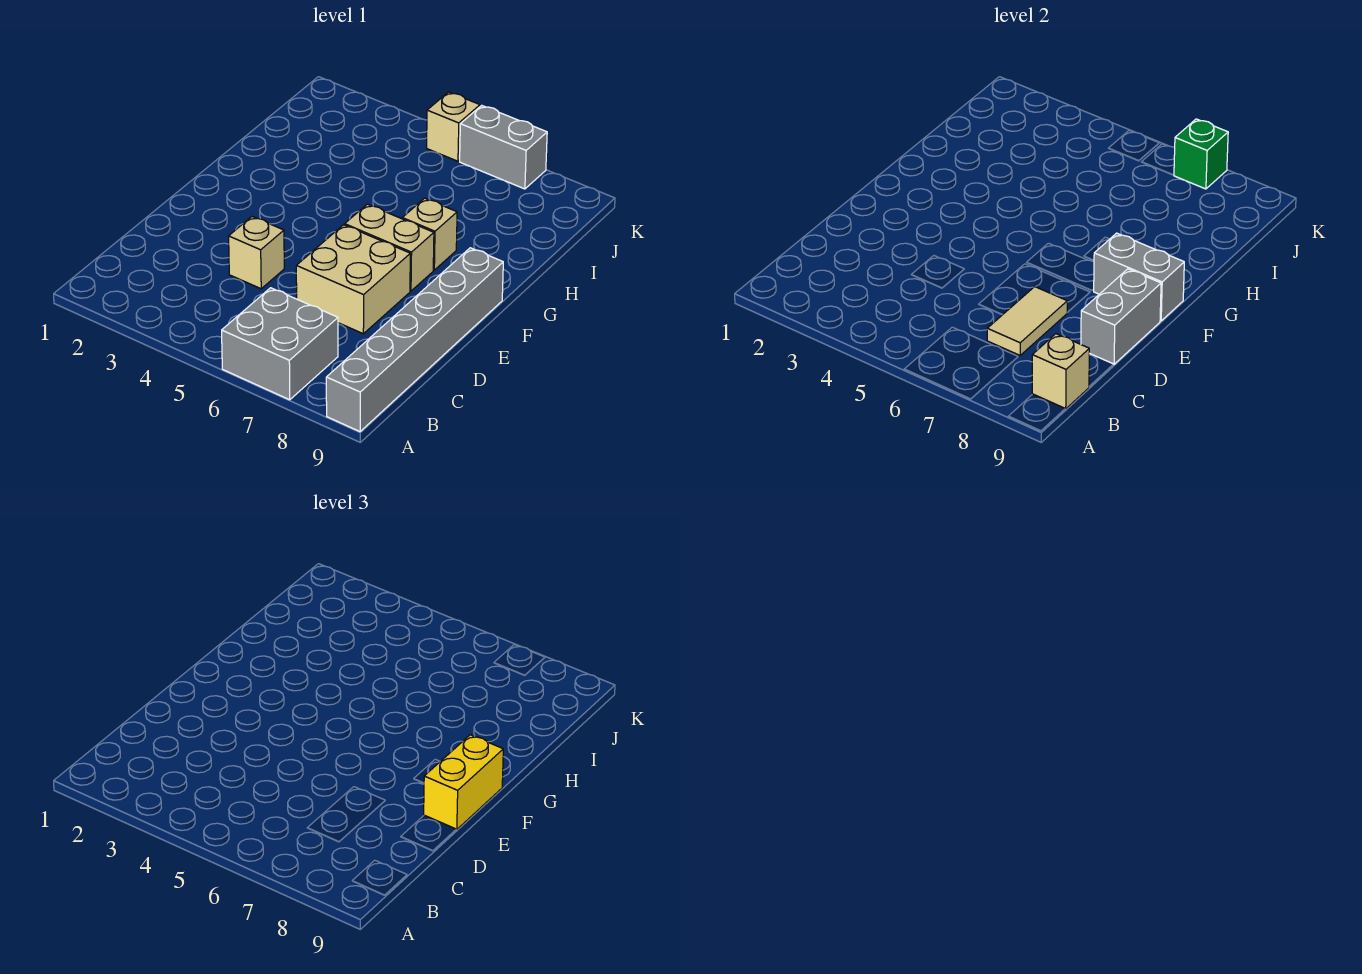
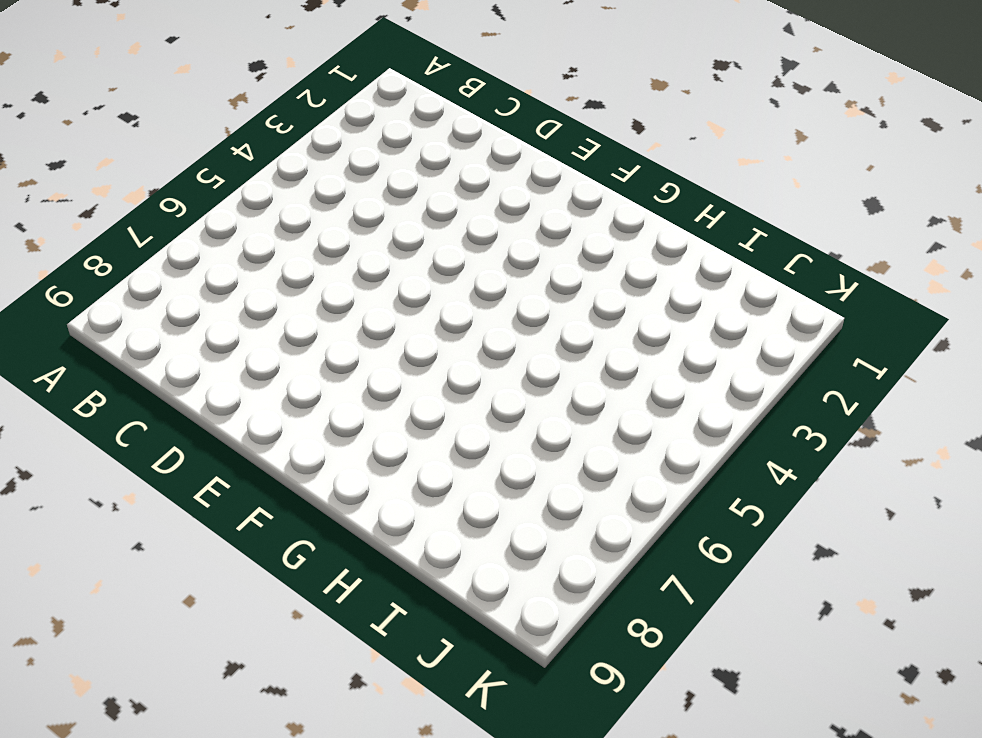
none -> grey brick A6:B7 level 1
none -> grey brick A9:F9 level 1
none -> tan brick D4 level 1

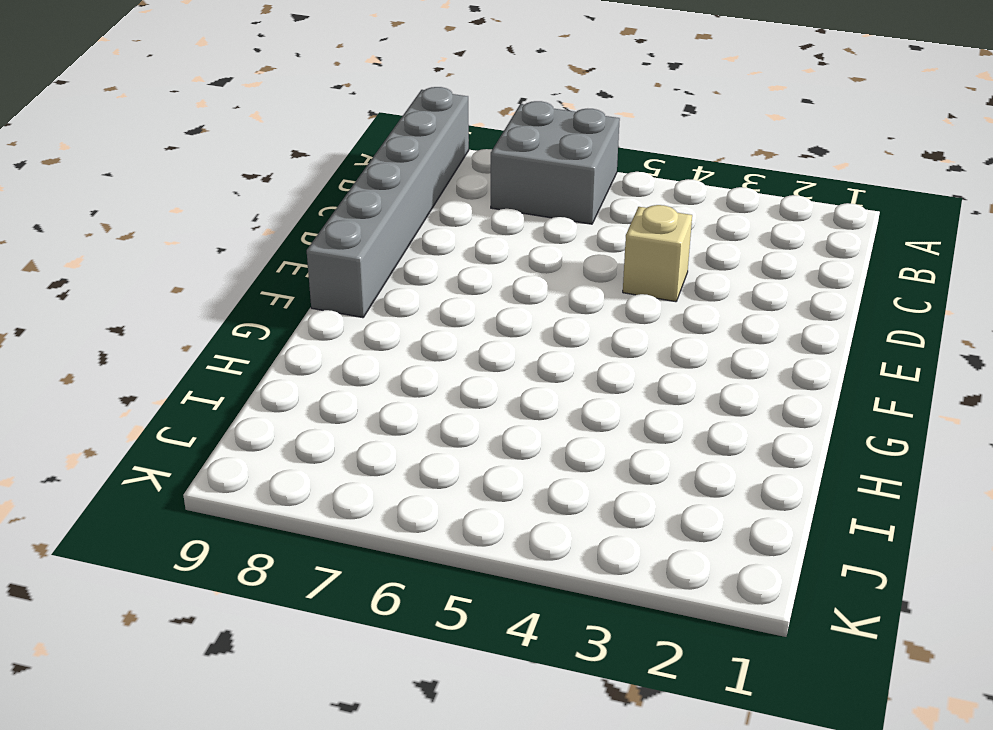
none -> tan brick D6:E7 level 1
none -> tan brick F6:F7 level 1
none -> tan brick G7 level 1

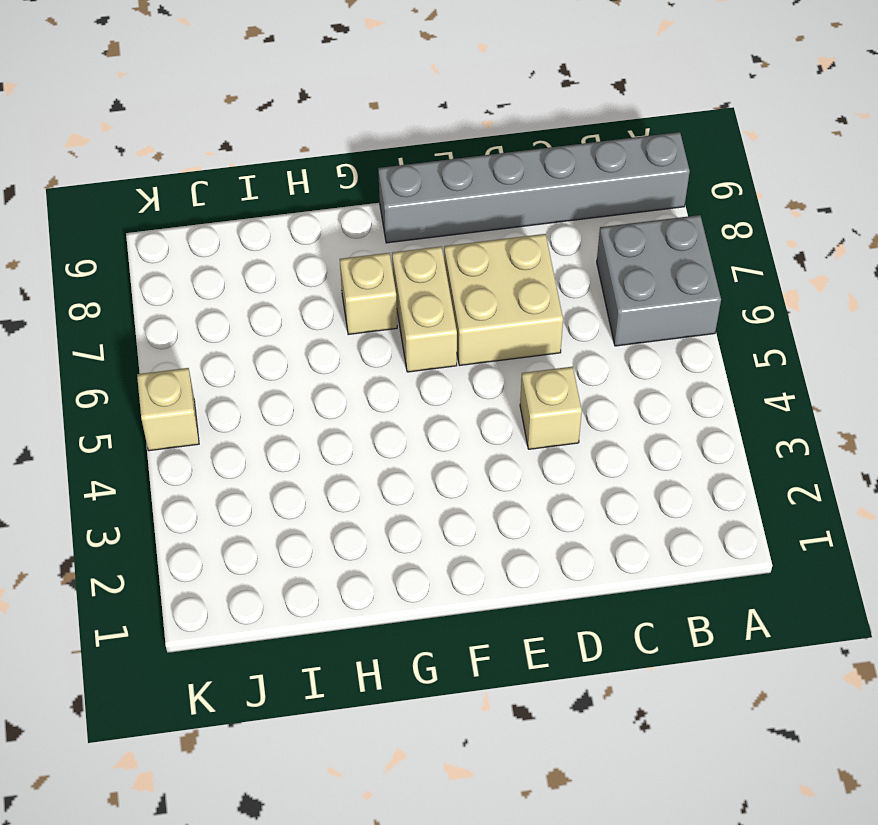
none -> grey brick K6:K7 level 1
none -> tan brick B9 level 2
none -> tan tile C7:D7 level 2

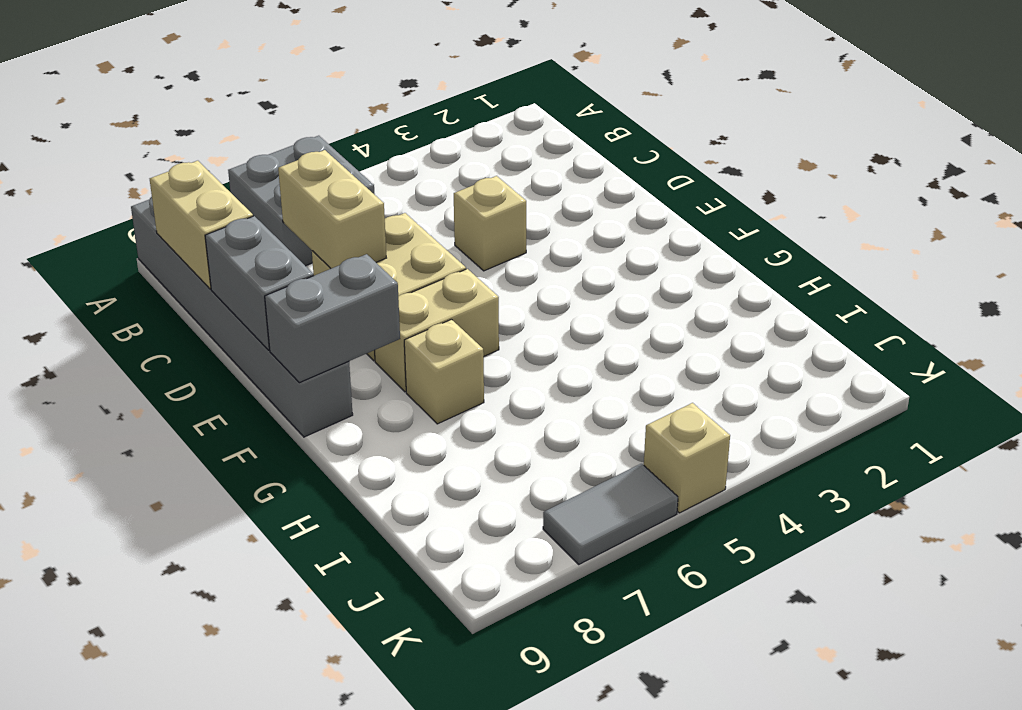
tan brick B9:C9 level 2 -> tan brick B9 level 2
tan brick C7:D7 level 2 -> tan tile C7:D7 level 2
grey tile K6:K7 level 1 -> grey brick K6:K7 level 1
none -> green brick K7 level 2
none -> yellow brick E9:F9 level 3

